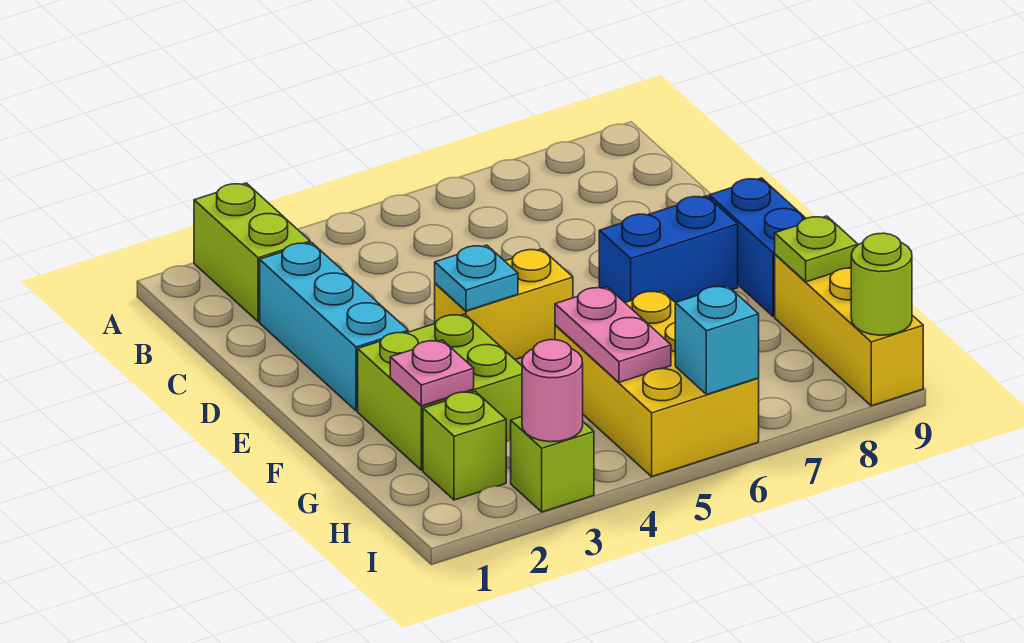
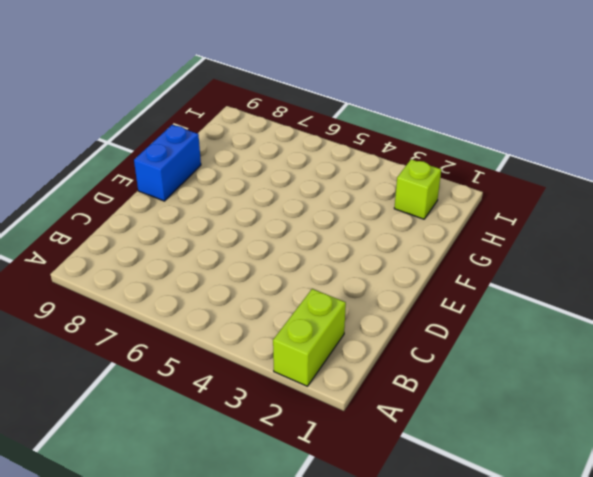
none -> cyan brick C2:E2 level 1
none -> yellow brick E4:E5 level 1
none -> blue brick E7:E8 level 1

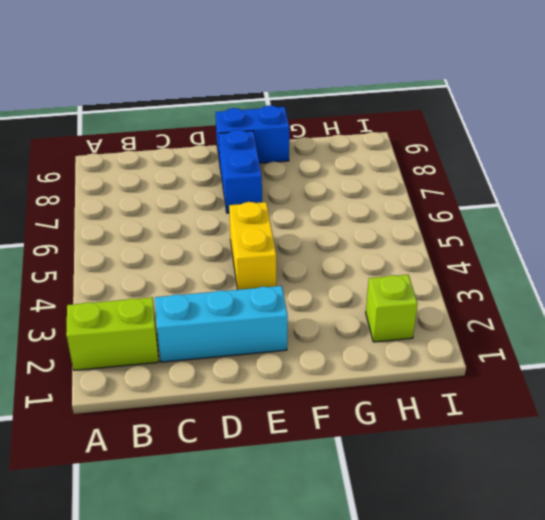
none -> lime brick F2:G3 level 1
none -> yellow brick G5:I6 level 1
none -> yellow brick G9:I9 level 1

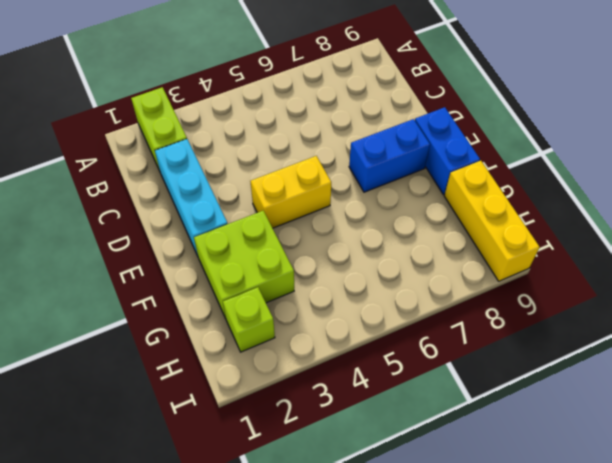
none -> yellow brick G5:I6 level 1
none -> lime brick I3 level 1
none -> cyan plate E4 level 2

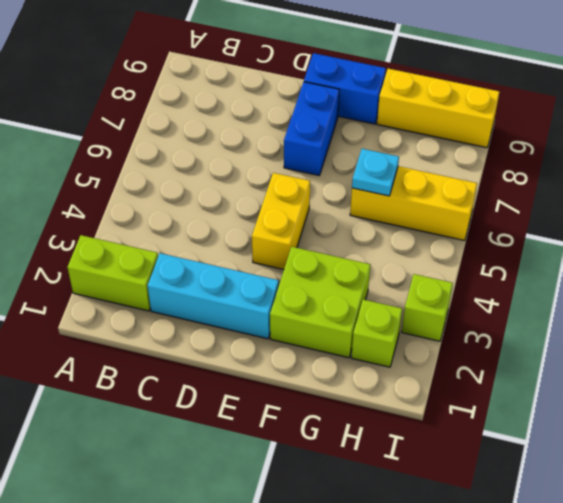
yellow brick G6:I6 level 1 -> yellow brick G5:I6 level 1
cyan plate G6 level 2 -> cyan plate E4 level 2
none -> pink plate G2 level 2
none -> pink plate G5:H5 level 2
none -> lime plate G9 level 2

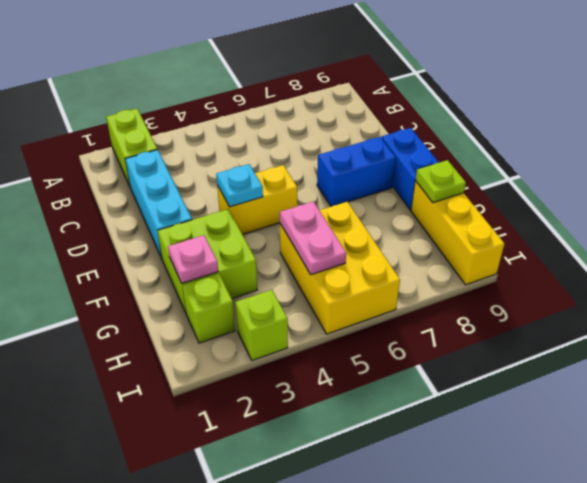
none -> pink round brick I3 level 2
none -> cyan brick I6 level 2
none -> lime round brick I9 level 2

